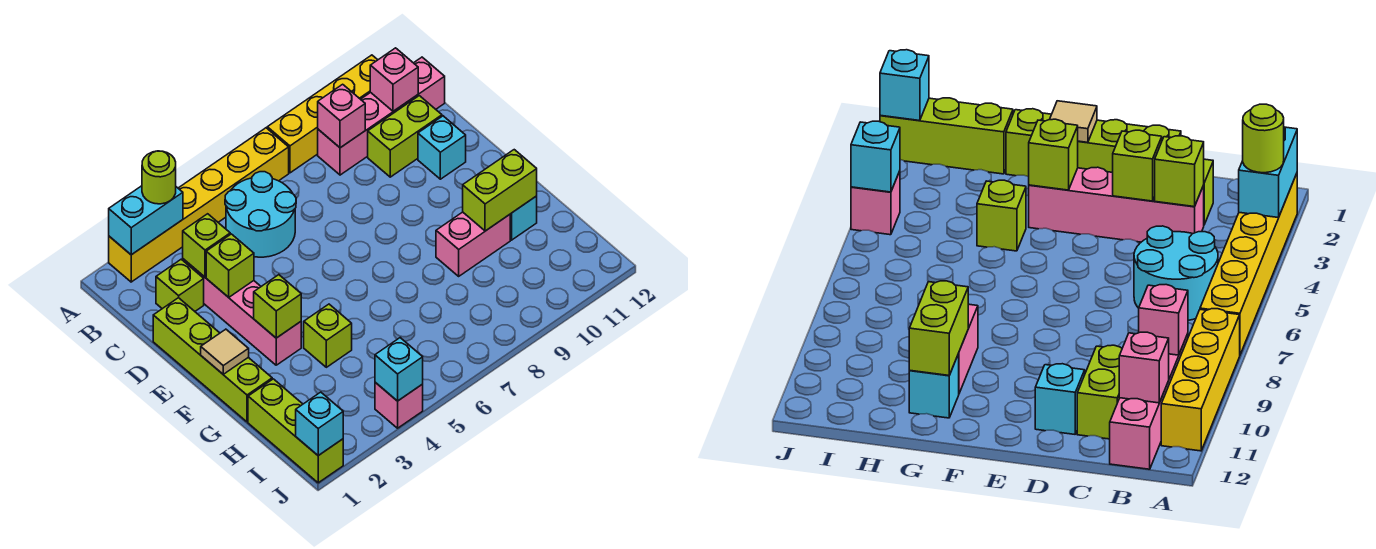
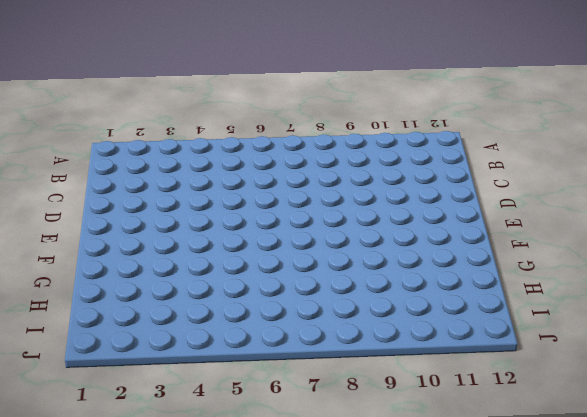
none -> yellow brick A2:A7 level 1
none -> yellow brick A8:A11 level 1
none -> cyan round brick B5:C6 level 1

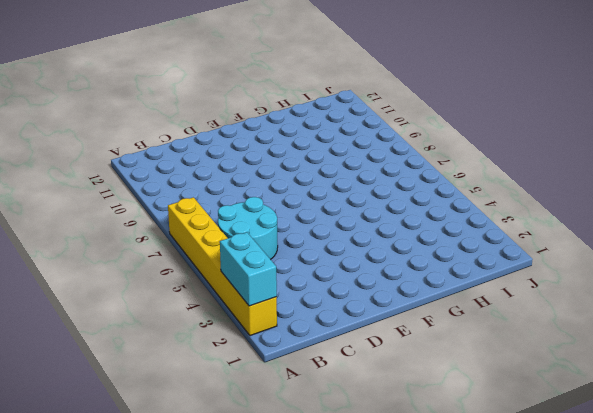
none -> yellow brick A8:A11 level 1
none -> pink brick B9:B12 level 1
none -> lime brick C2 level 1

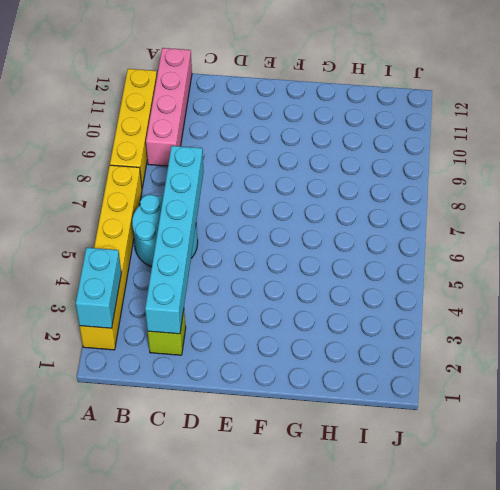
cyan brick C2:C7 level 2 -> lime brick C3 level 2
none -> pink brick C3:F3 level 1
none -> lime brick C10:C11 level 1
none -> lime brick D1:G1 level 1

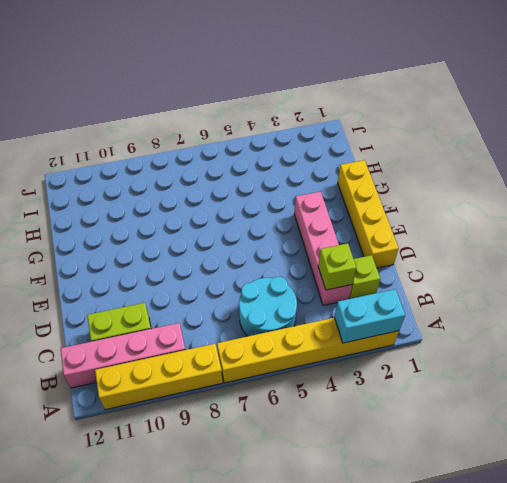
yellow brick D1:G1 level 1 -> lime brick D1:G1 level 1
none -> cyan brick D11 level 1
none -> lime brick G4 level 1
none -> pink brick G9:G10 level 1

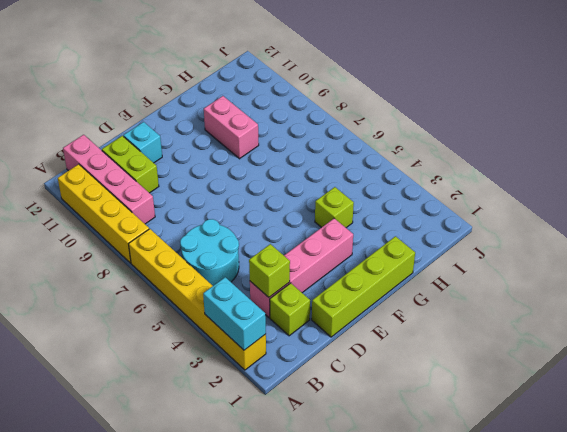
none -> cyan brick G11 level 1
none -> lime brick H1:J1 level 1
none -> pink brick J4 level 1

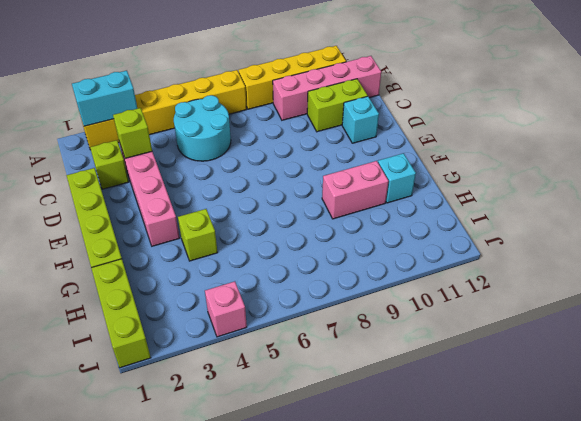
none -> pink brick B9 level 2
none -> pink brick B11 level 2
none -> lime brick D3 level 2

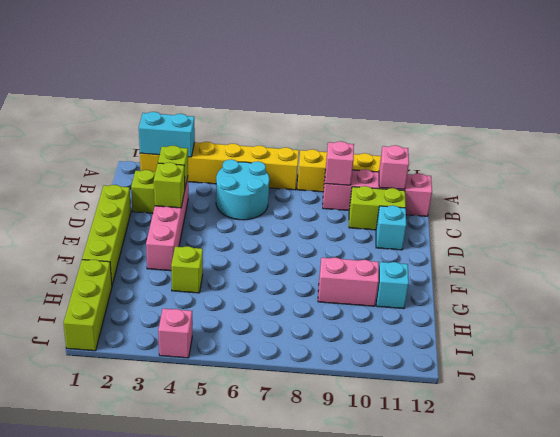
none -> tan tile F1 level 2
none -> lime brick F3 level 2
none -> lime brick G10:G11 level 2

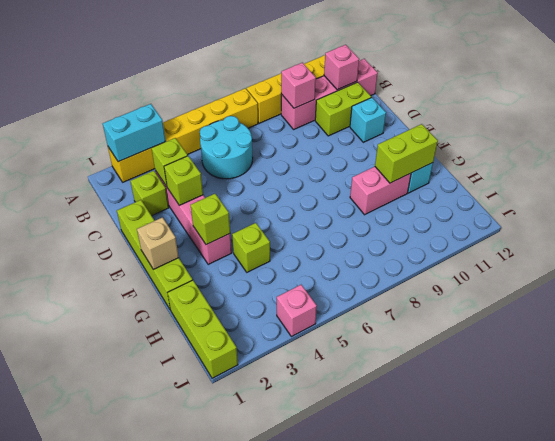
tan brick F1 level 2 -> tan tile F1 level 2
none -> cyan brick J1 level 2
none -> cyan brick J4 level 2
none -> lime round brick A3 level 3

